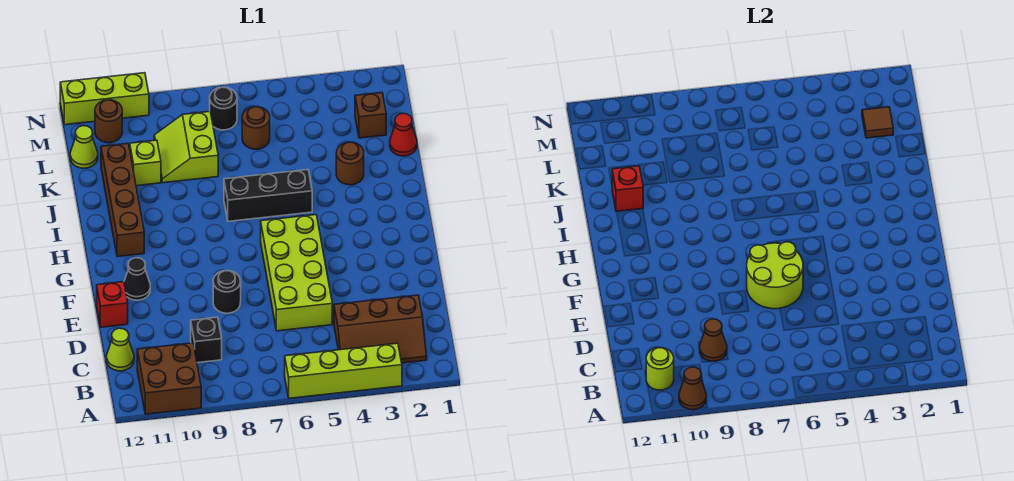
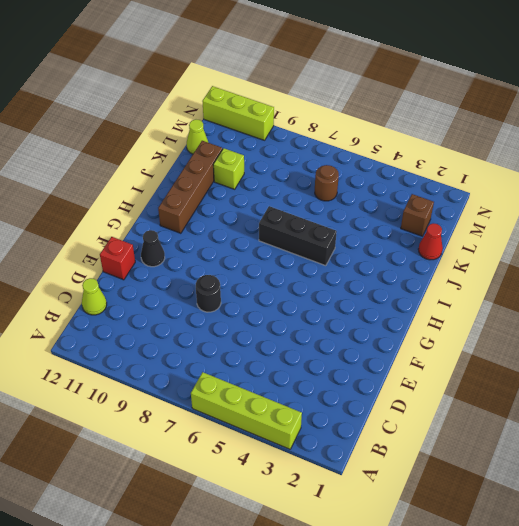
none -> brown brick A10:B11 level 1
none -> brown slope B2:C4 level 1 top C
none -> black brick C9 level 1

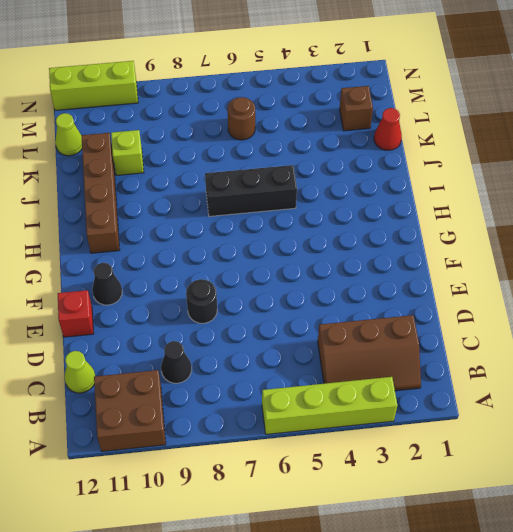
black cone C9 level 1 -> black brick C9 level 1
none -> lime brick D5:G6 level 1
none -> brown round brick J3 level 1
none -> lime slope K8:L9 level 1 top 8

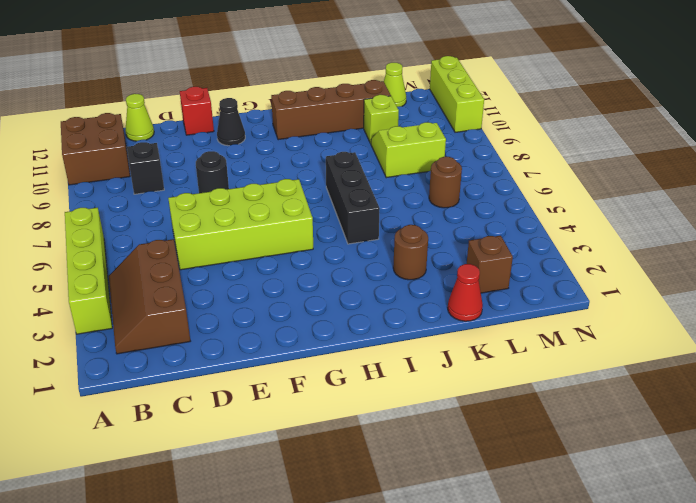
none -> black round brick M7 level 1
none -> brown round brick M11 level 1
none -> brown cone A10 level 2

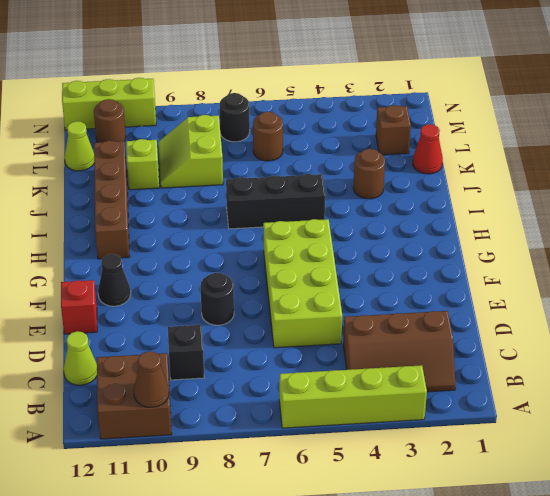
none -> lime round brick B11 level 2
none -> brown cone C9 level 2
none -> lime round brick E6:F7 level 2

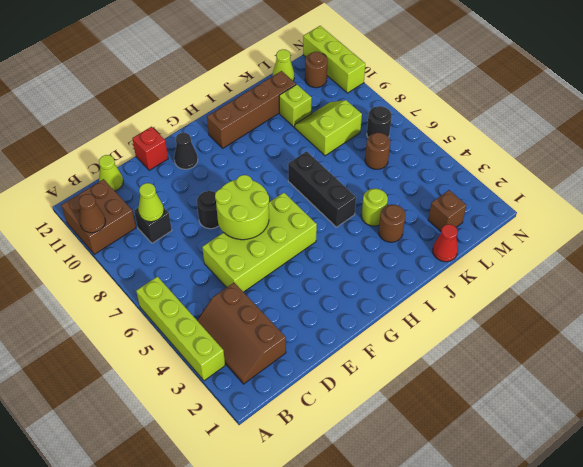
lime cone C9 level 2 -> brown cone C9 level 2
lime round brick J4 level 1 -> lime round brick B11 level 2
none -> red brick J11 level 2
none -> brown tile L2 level 2

